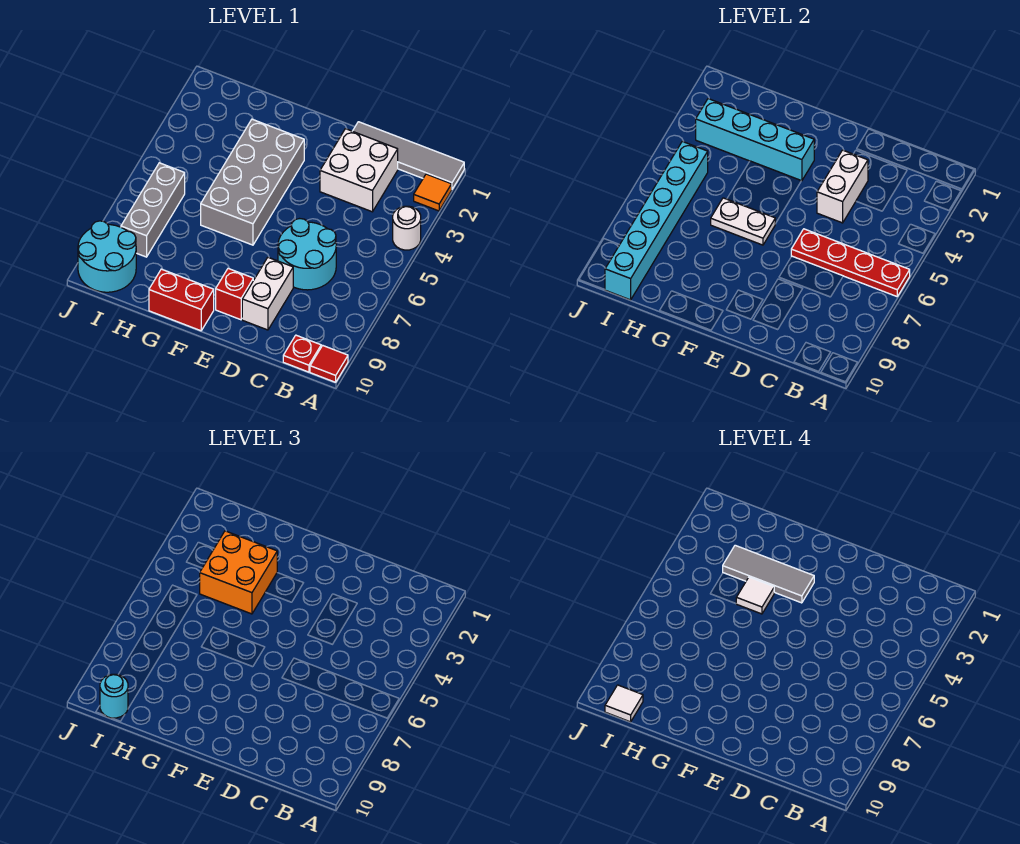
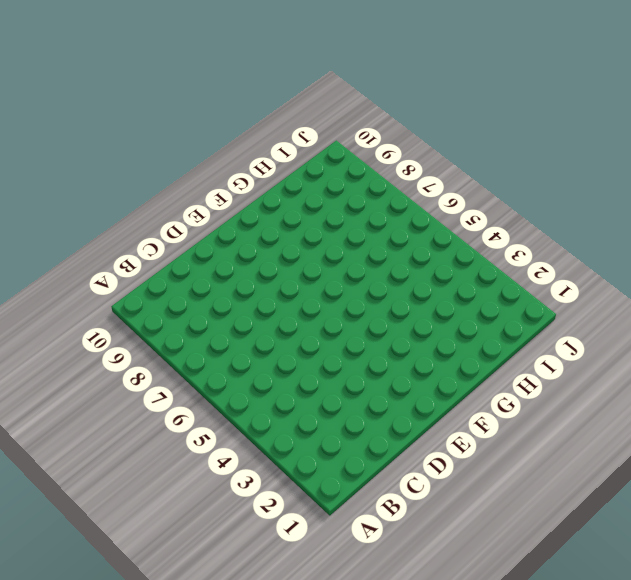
none -> grey tile A1:D1 level 1
none -> orange tile A2 level 1
none -> white round brick A4 level 1

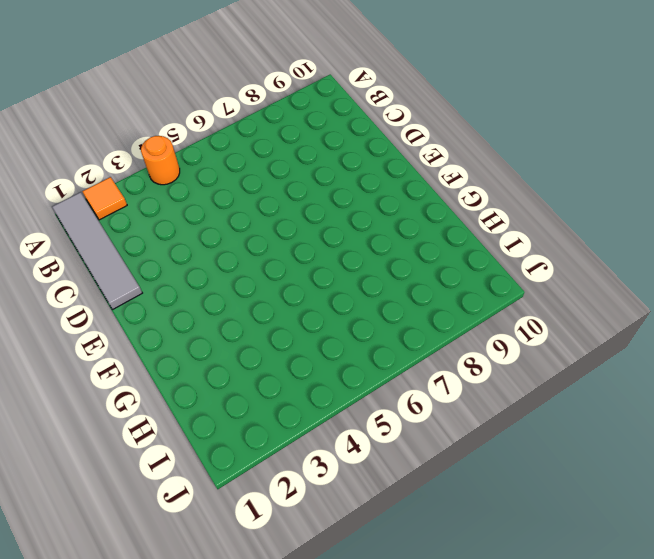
orange round brick A4 level 1 -> white round brick A4 level 1
none -> red tile A10 level 1
none -> red plate B10 level 1
none -> white brick C2:D3 level 1

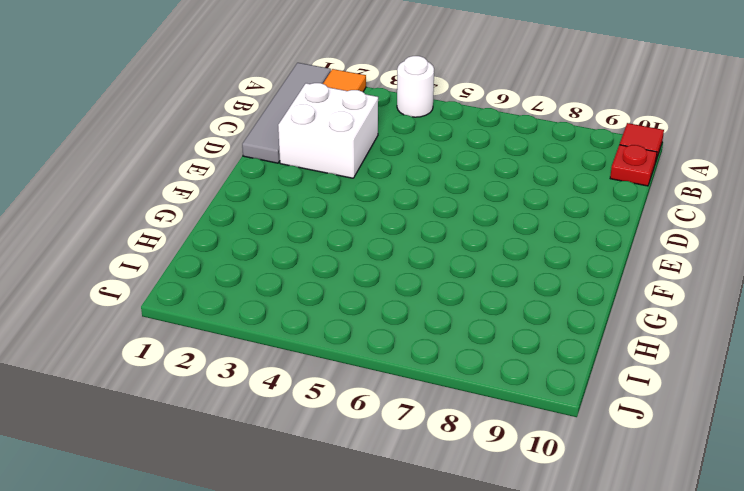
none -> cyan round brick C6:D7 level 1
none -> white brick D8:D9 level 1
none -> red brick E9 level 1

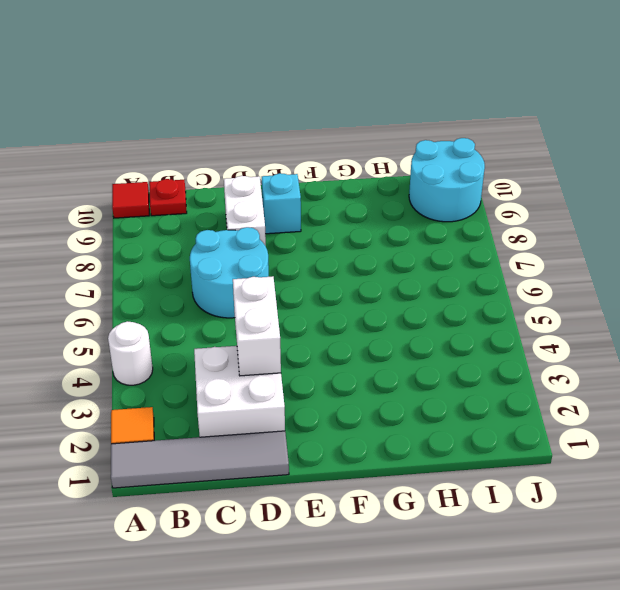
cyan brick E9 level 1 -> red brick E9 level 1
none -> grey brick F3:G6 level 1
none -> red brick F10:G10 level 1
none -> grey brick I6:I8 level 1

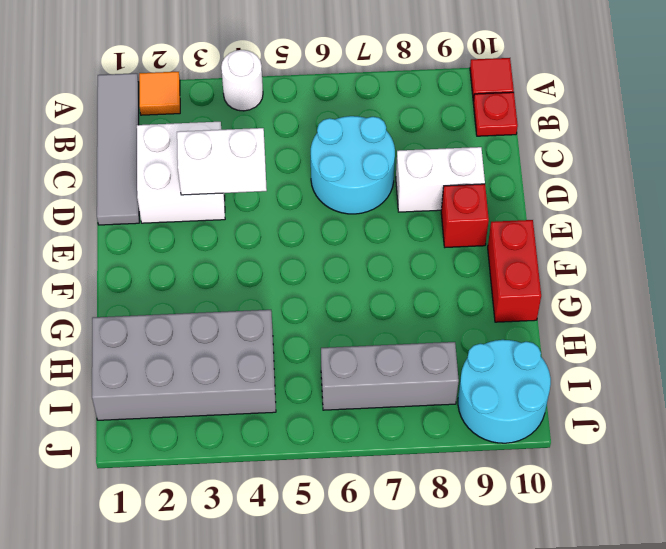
grey brick H1:I4 level 1 -> grey brick F3:G6 level 1
none -> red plate A6:D6 level 2
none -> cyan brick F3:I3 level 2
none -> white plate F6:G6 level 2

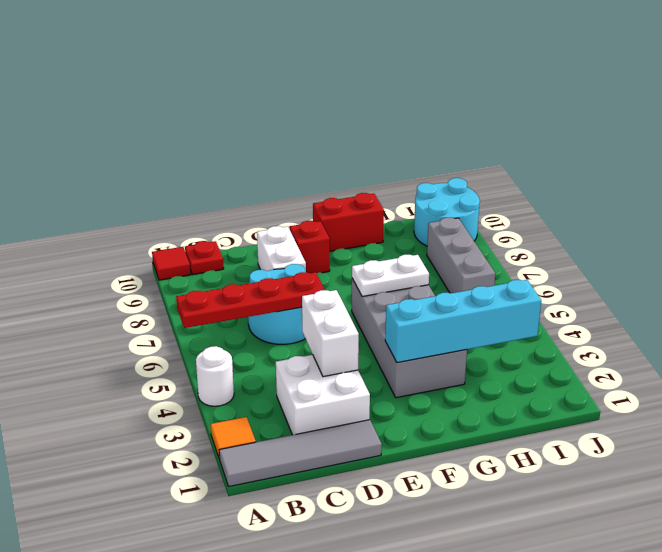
none -> cyan brick I5:I10 level 2
none -> orange brick G3:H4 level 3
none -> cyan round brick I10 level 3

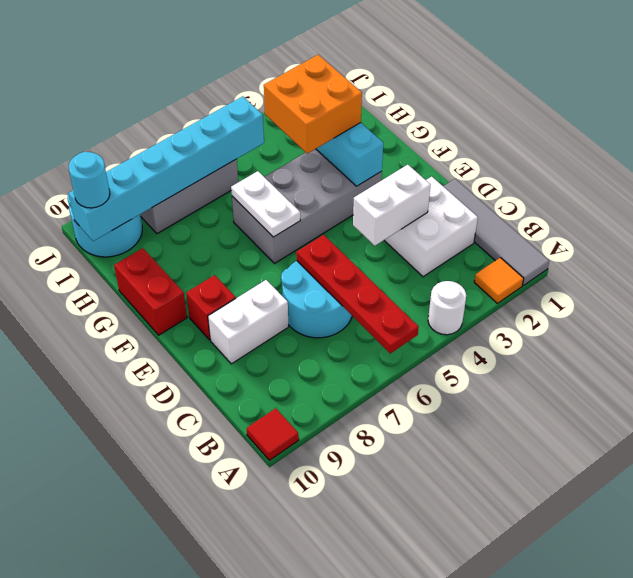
none -> red plate B10 level 1
none -> grey tile F3:H3 level 4
none -> white tile G4 level 4

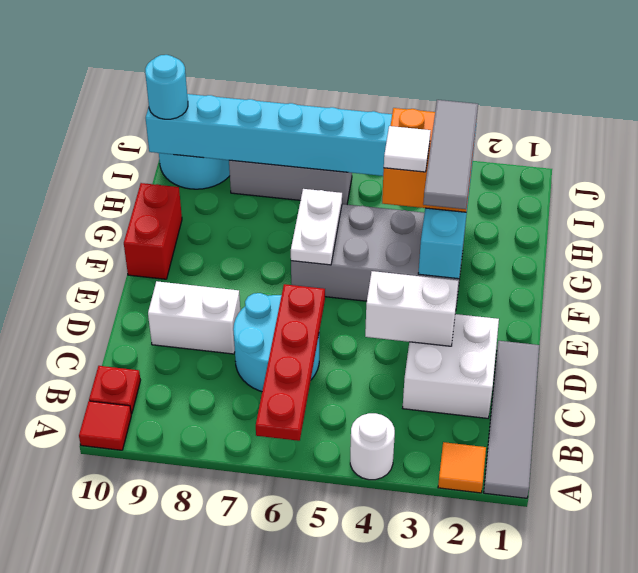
none -> red brick E9 level 1
none -> white tile I10 level 4

